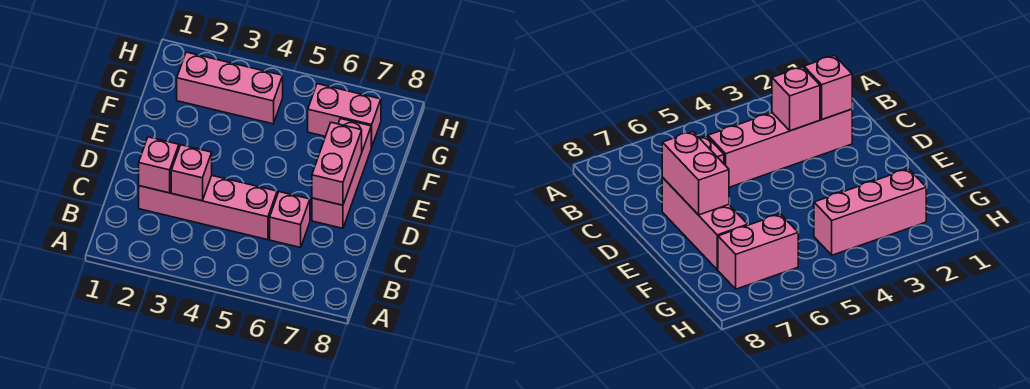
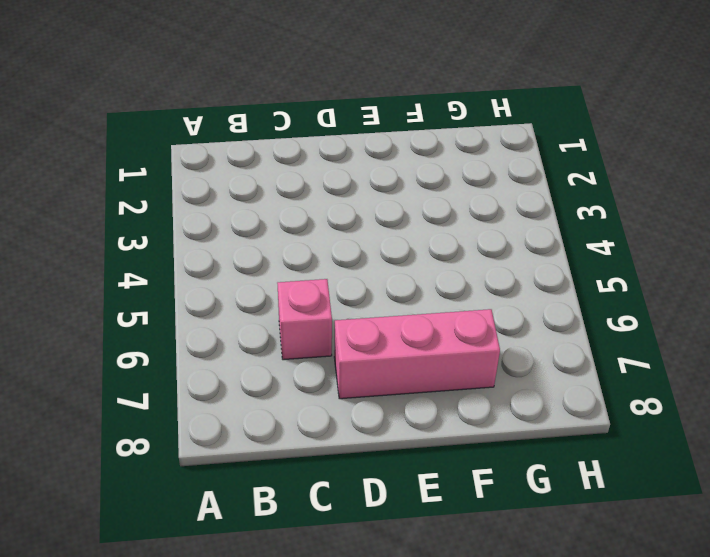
none -> pink brick C2:C5 level 1
none -> pink brick G2:G4 level 1

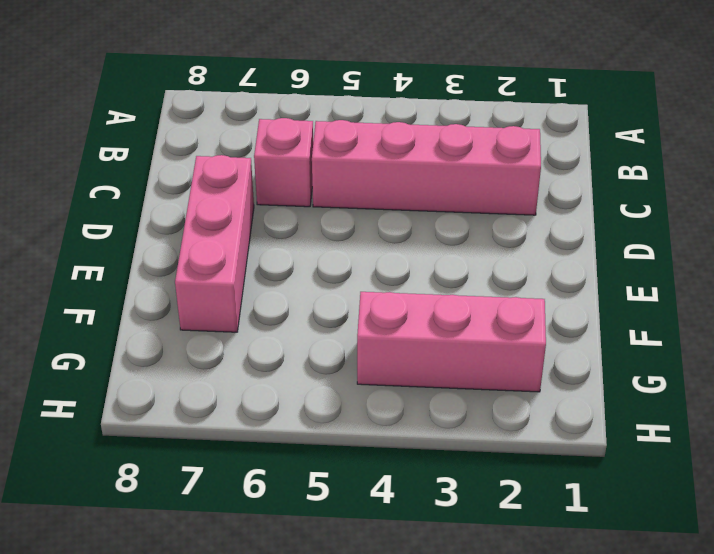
none -> pink brick G6:G7 level 1
none -> pink brick C2 level 2

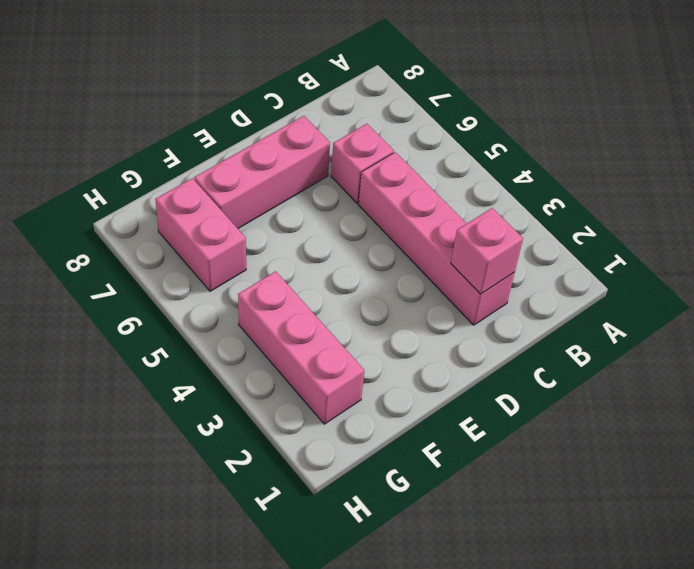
none -> pink brick C3 level 2
none -> pink brick D7:E7 level 2

